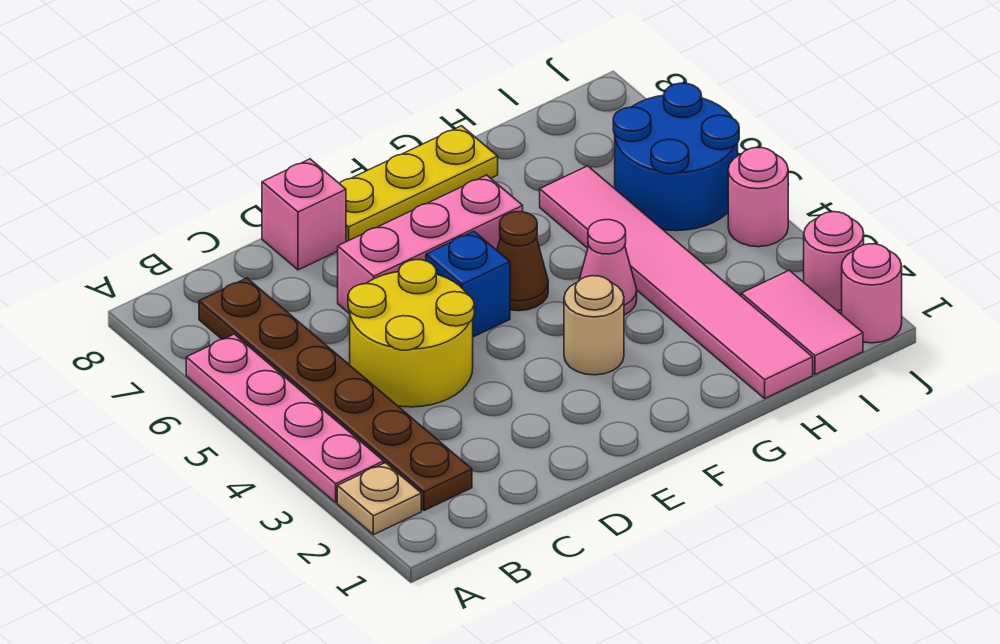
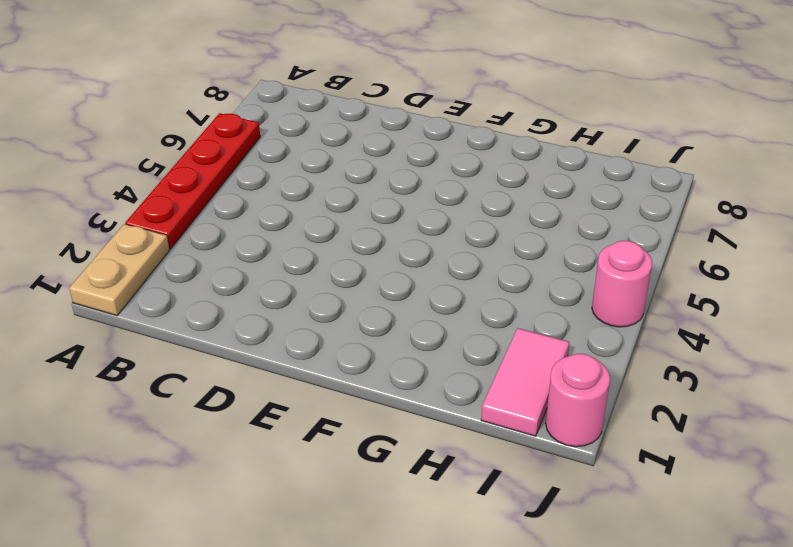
tan plate A1:A2 level 1 -> tan plate A2 level 1
red plate A3:A6 level 1 -> pink plate A3:A6 level 1
none -> brown plate B2:B7 level 1
none -> yellow round brick C4:D5 level 1
none -> pink brick D6:F6 level 1

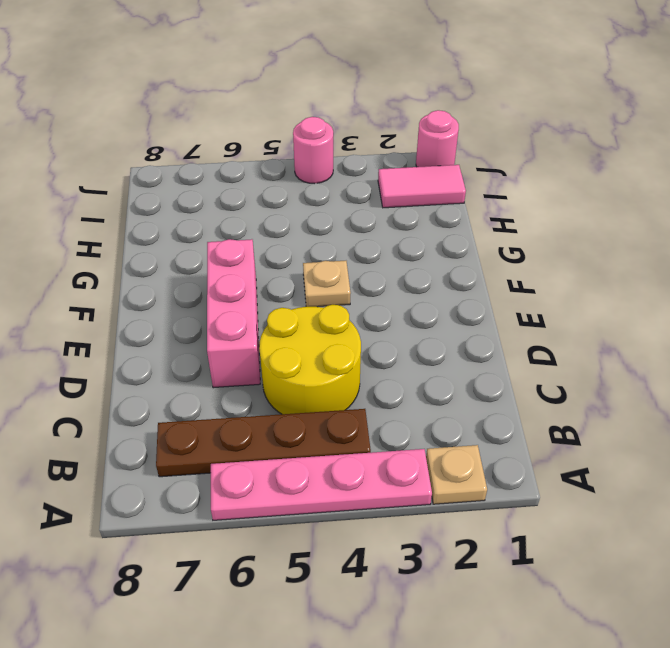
brown plate B4:B7 level 1 -> brown plate B2:B7 level 1
tan plate F4 level 1 -> none
none -> pink brick D8 level 1
none -> blue brick E5 level 1
none -> yellow plate E8:G8 level 1

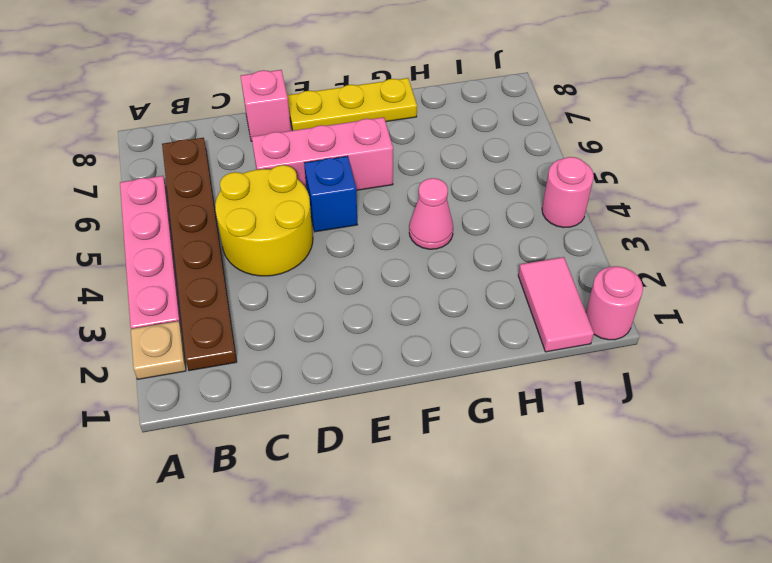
none -> tan round brick F3 level 1
none -> brown cone F5 level 1
none -> pink tile H1:H6 level 1

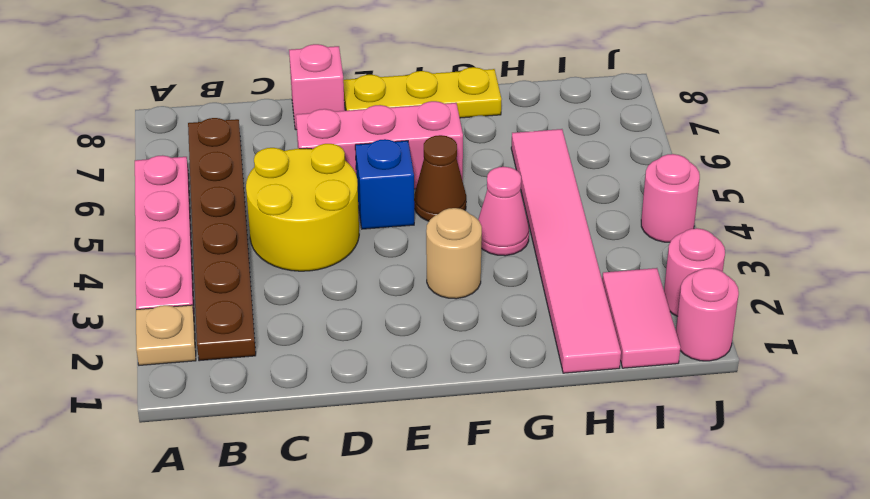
none -> blue round brick I5:J6 level 1

